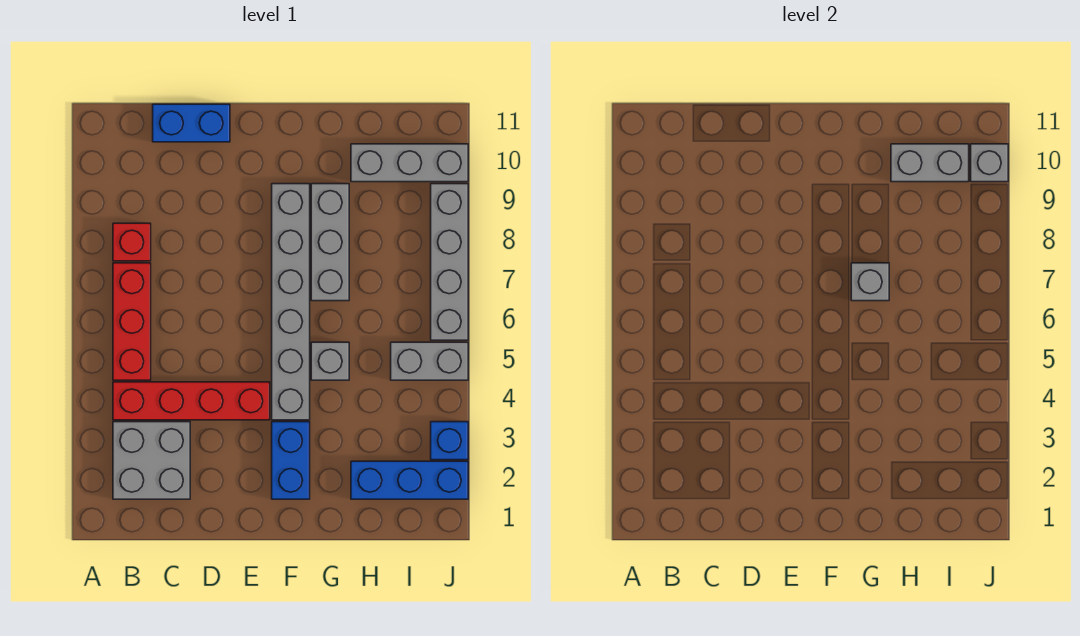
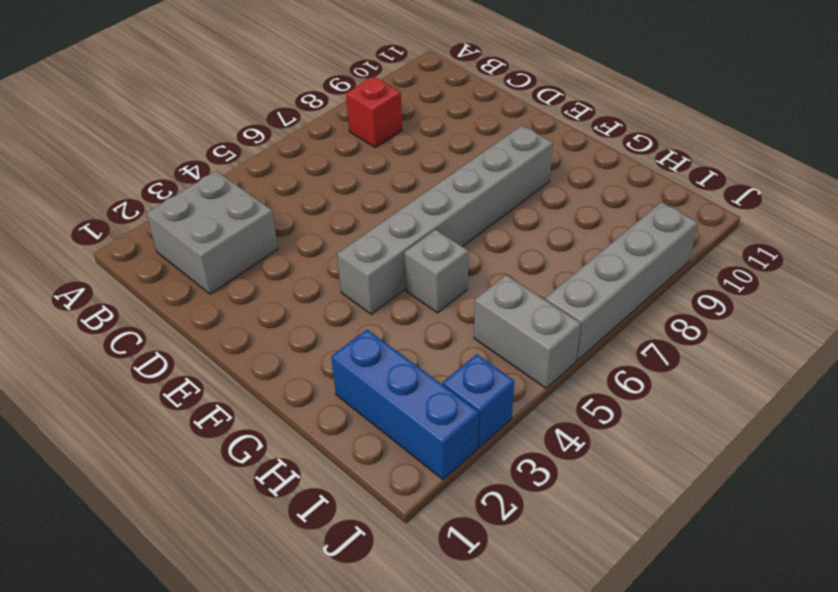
none -> red brick B4:E4 level 1
none -> red brick B5:B7 level 1
none -> blue brick C11:D11 level 1

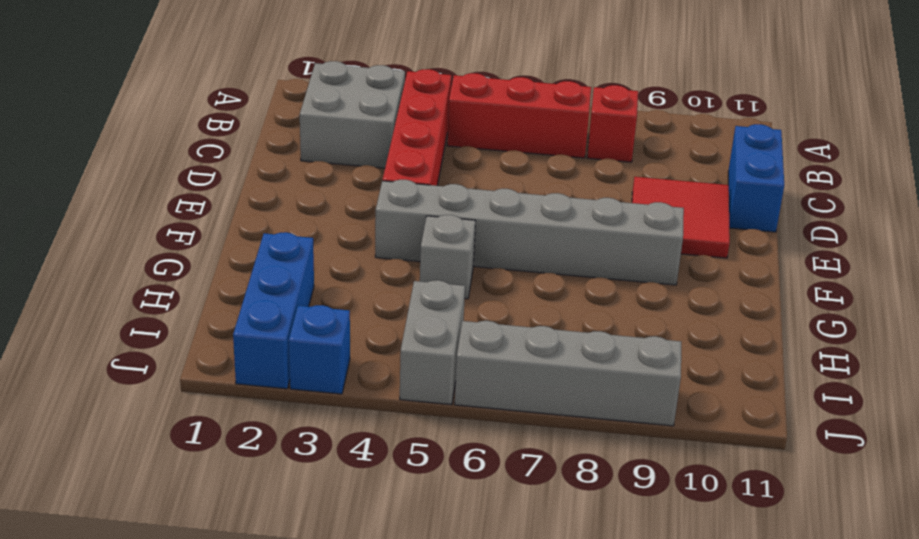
red tile D9:E10 level 1 -> none
none -> blue brick F2:F3 level 1
none -> grey brick G7:G9 level 1
none -> grey brick H10:J10 level 1

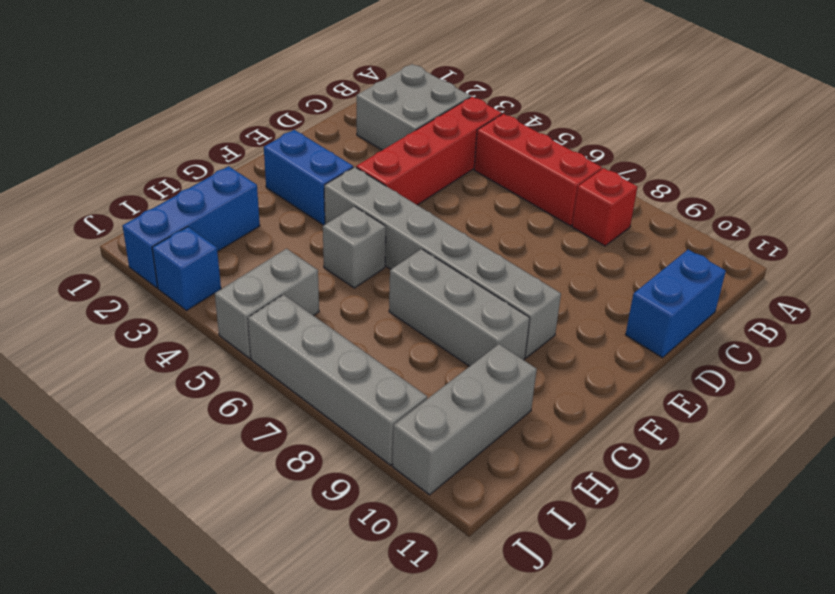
none -> grey brick G7 level 2
none -> grey brick H10:I10 level 2
none -> grey brick J10 level 2

